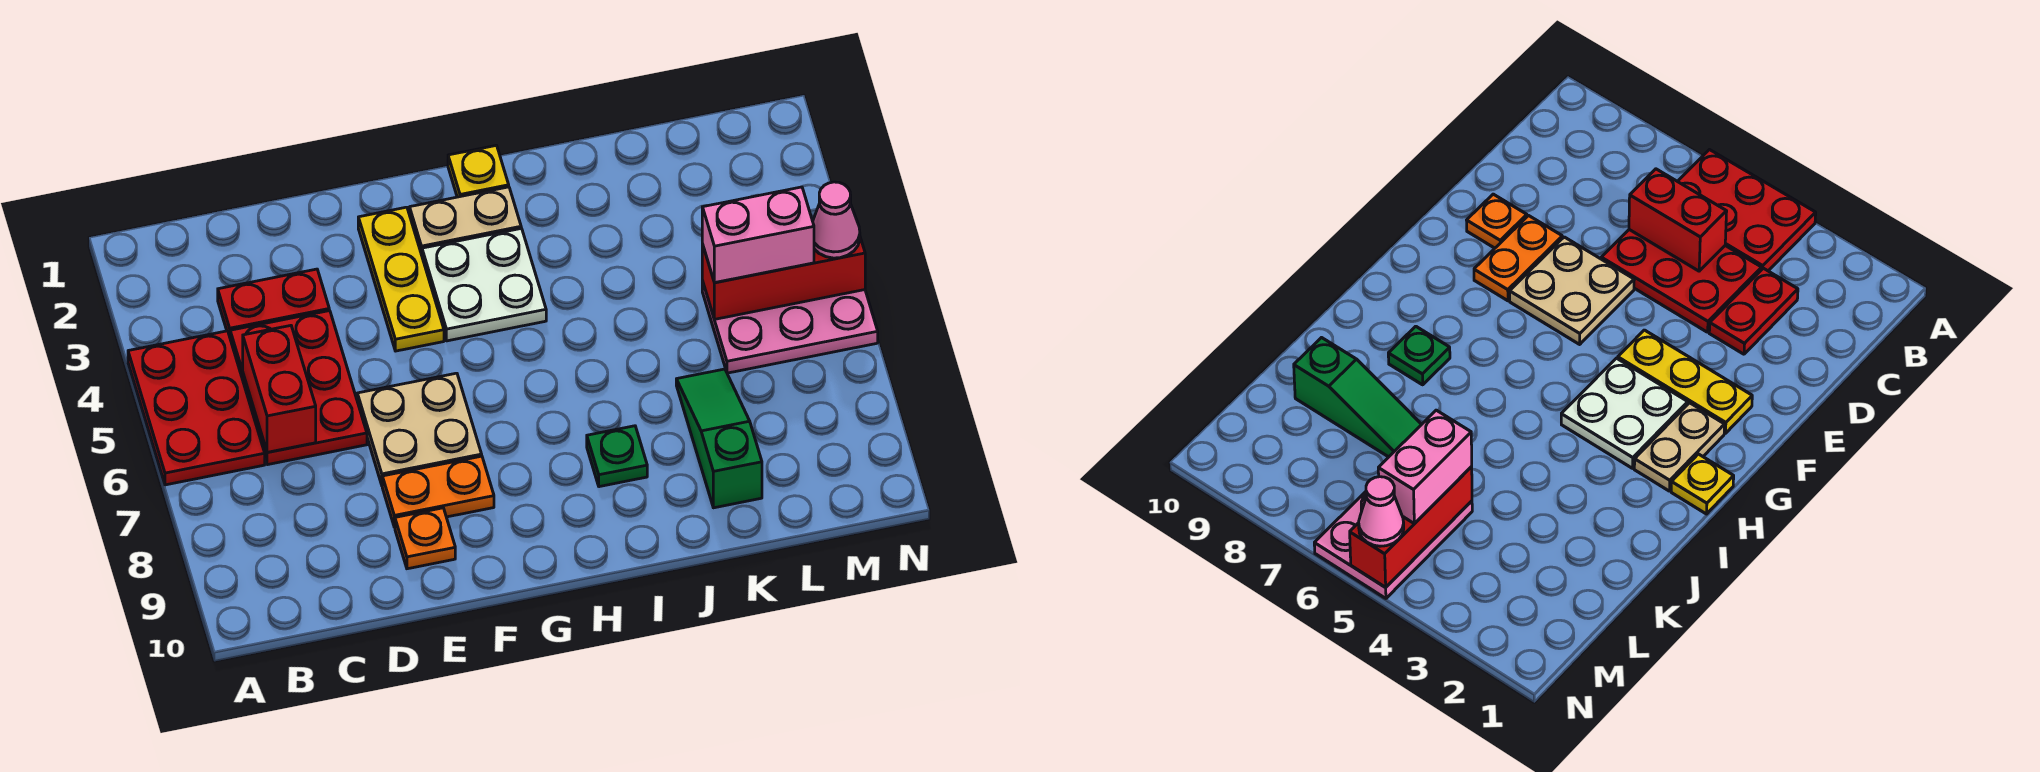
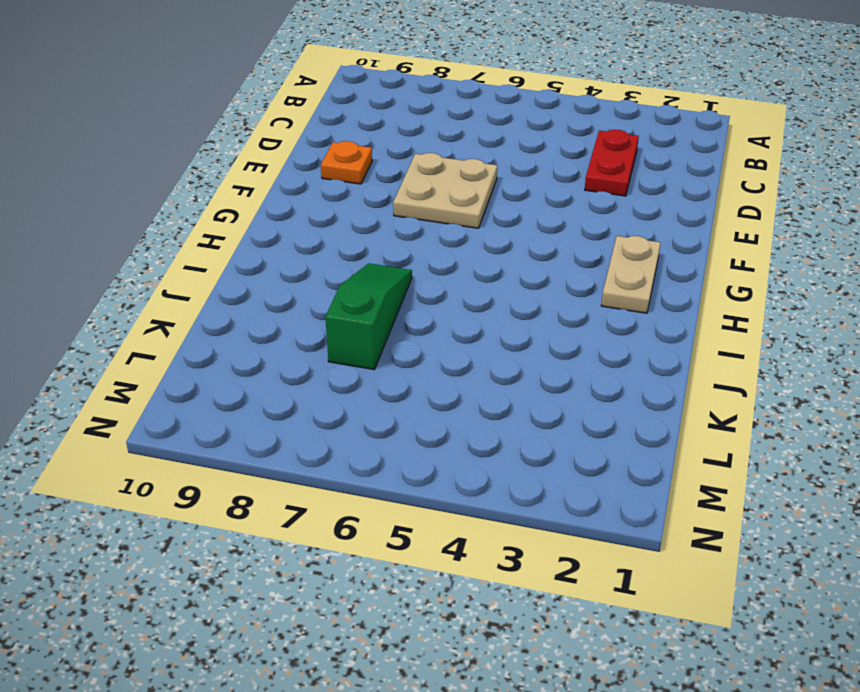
green slope I7:K7 level 1 top K -> green slope K7:K9 level 1 top 9
none -> red plate A4:B6 level 1
none -> red plate C4:D6 level 1
none -> orange plate E8:F8 level 1

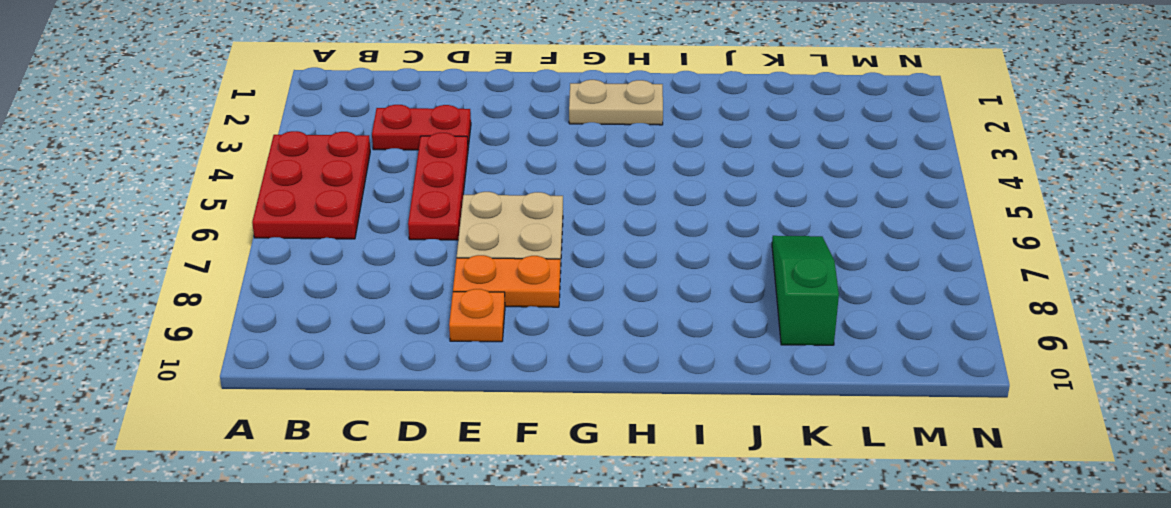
red plate D4:D6 level 1 -> red plate C4:D6 level 1
none -> yellow plate F2:F4 level 1
none -> white plate G3:H4 level 1
none -> yellow plate H1 level 1

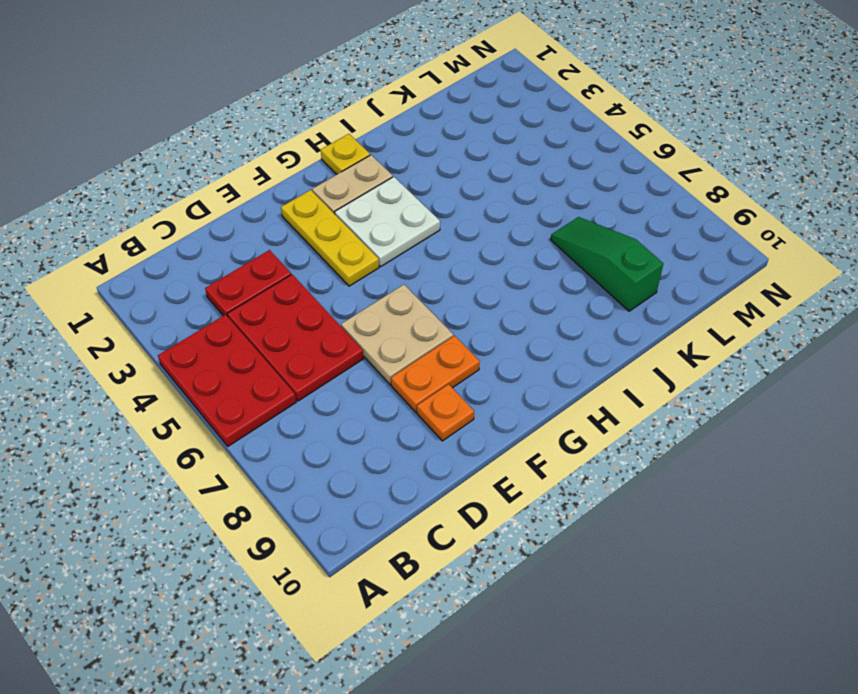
none -> green plate I8 level 1
none -> pink plate L5:N6 level 1
none -> red brick C5:C6 level 2

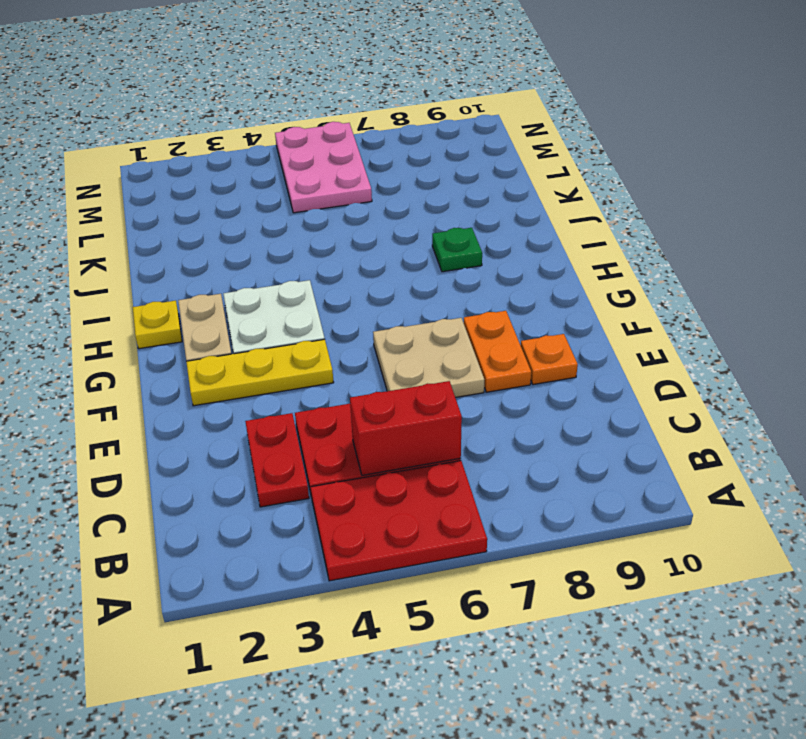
none -> green slope K7:K9 level 1 top 9
none -> red brick L5:N5 level 2
none -> pink brick L5:M5 level 3

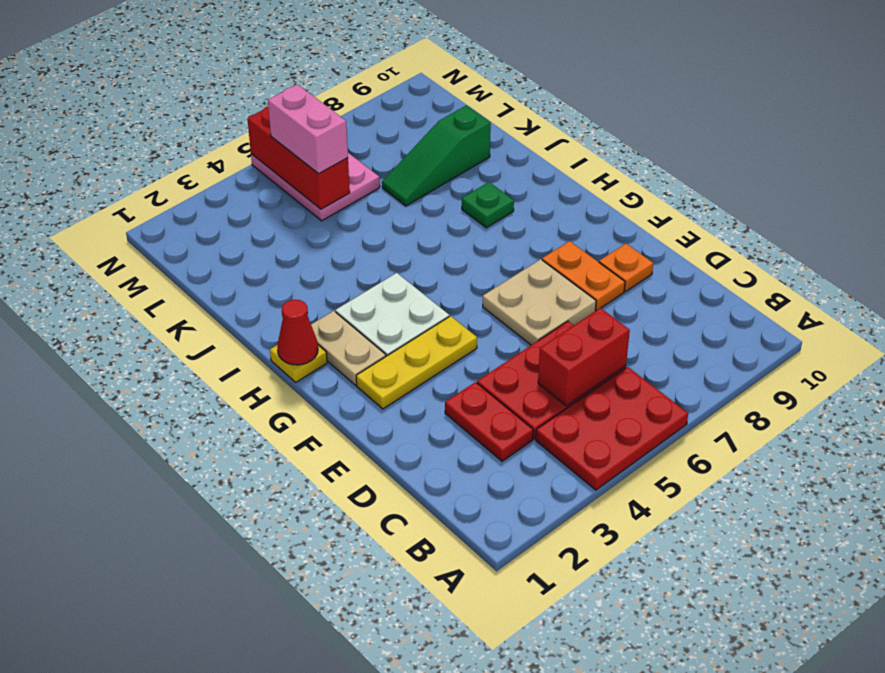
red cone H1 level 2 -> none
none -> pink cone N5 level 3

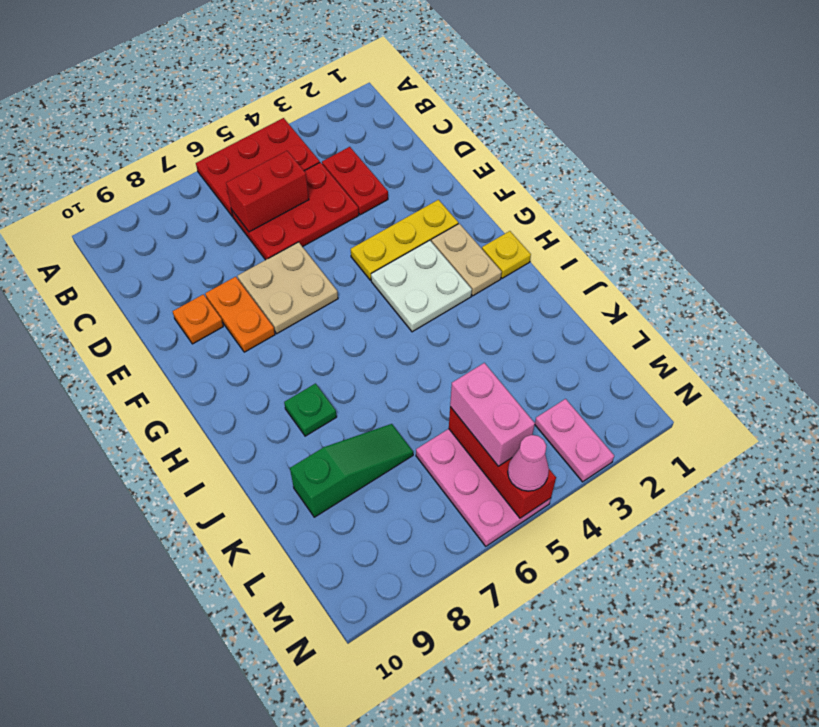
pink plate M3:N3 level 1 -> none

